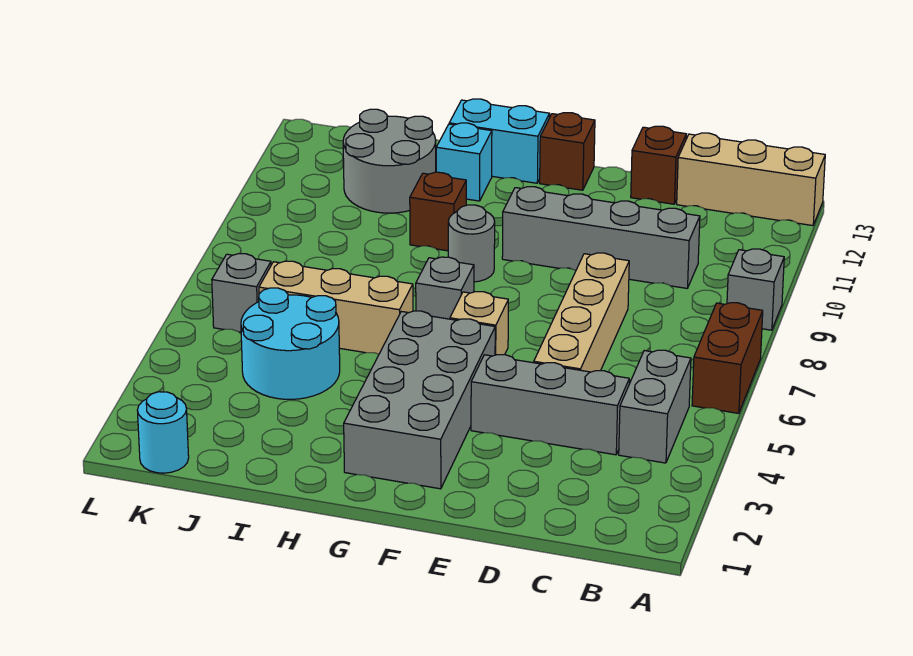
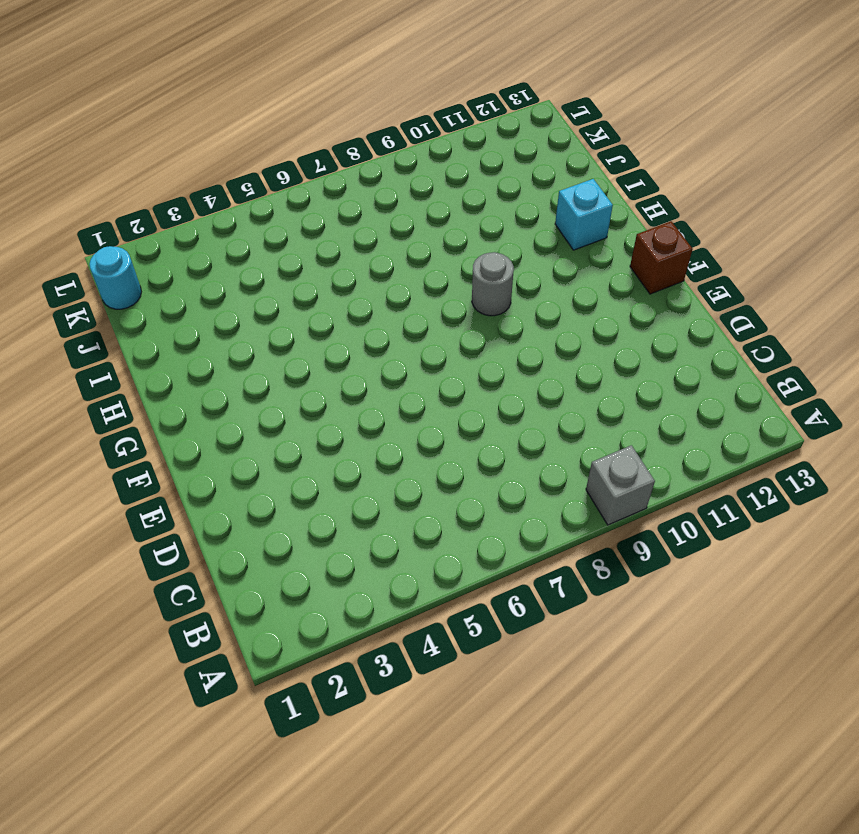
none -> brown brick A6:A7 level 1
none -> tan brick A13:C13 level 1
none -> grey brick B4:B5 level 1

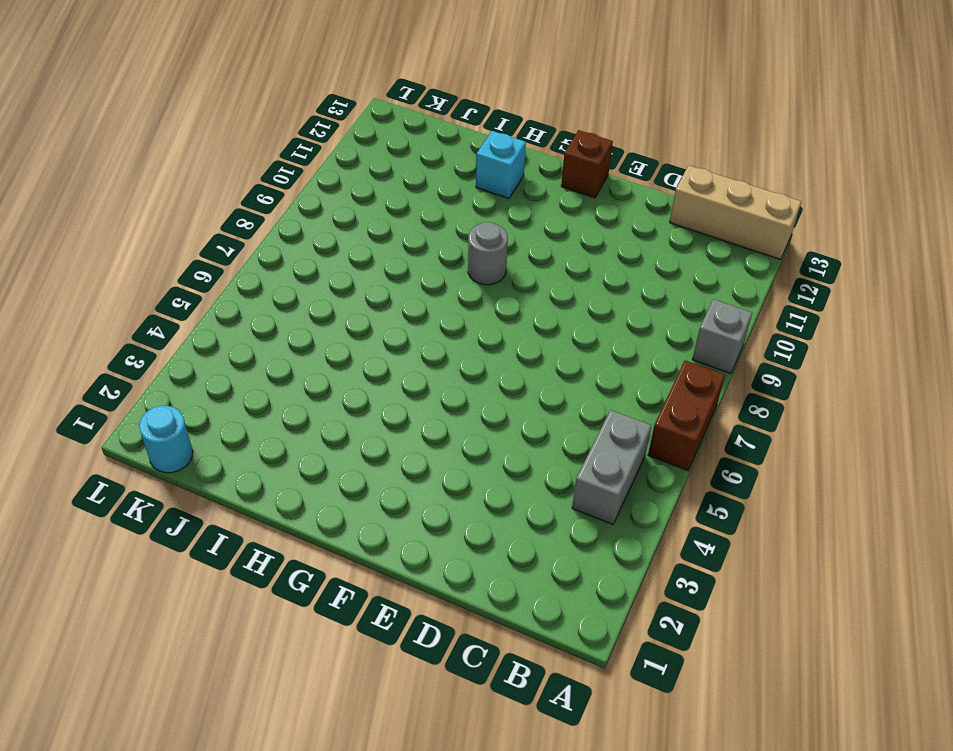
none -> grey brick C4:E4 level 1
none -> grey brick C10:F10 level 1
none -> tan brick D5:D8 level 1

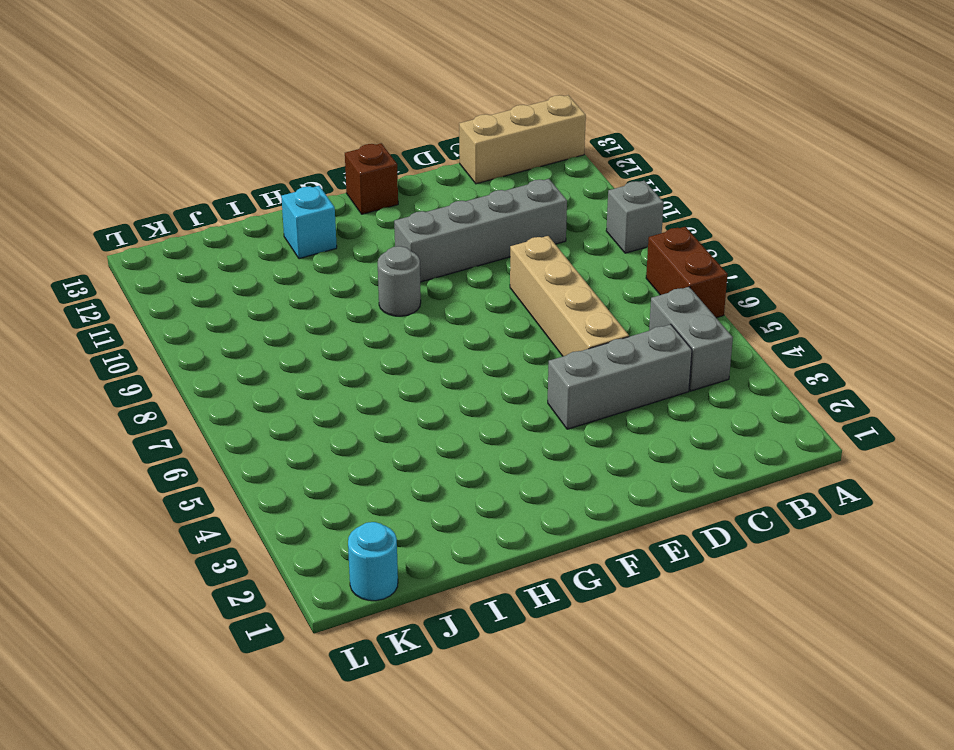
none -> brown brick D13 level 1
none -> grey brick F2:G5 level 1
none -> tan brick F6 level 1

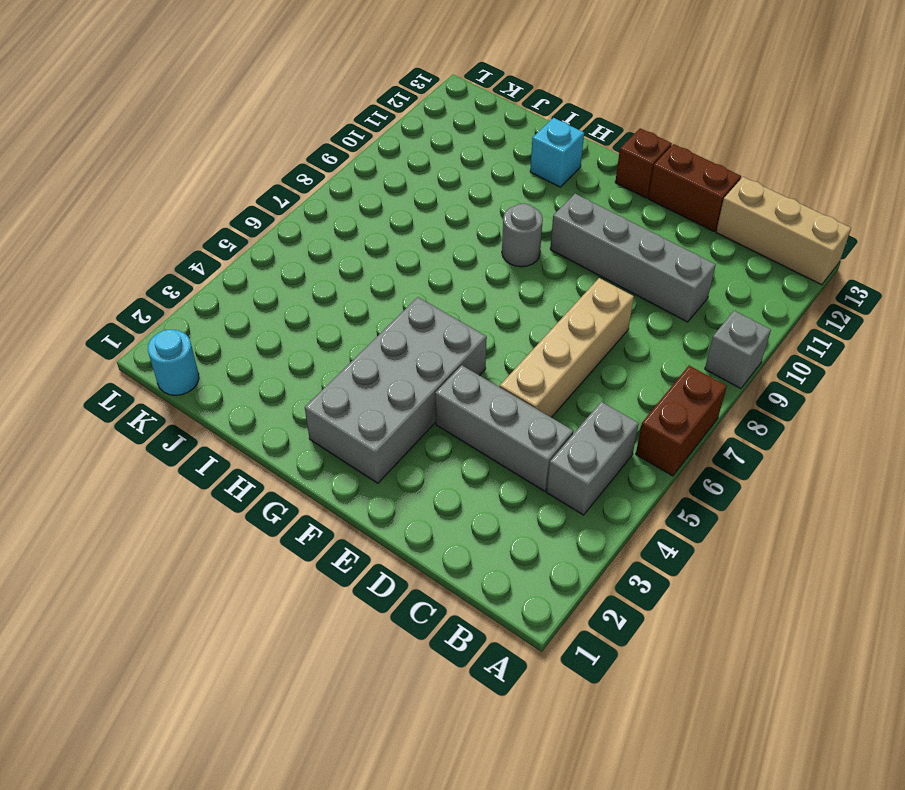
brown brick D13:E13 level 1 -> brown brick D13 level 1
none -> tan brick F6 level 1
none -> grey brick G7 level 1
none -> cyan brick G13:H13 level 1

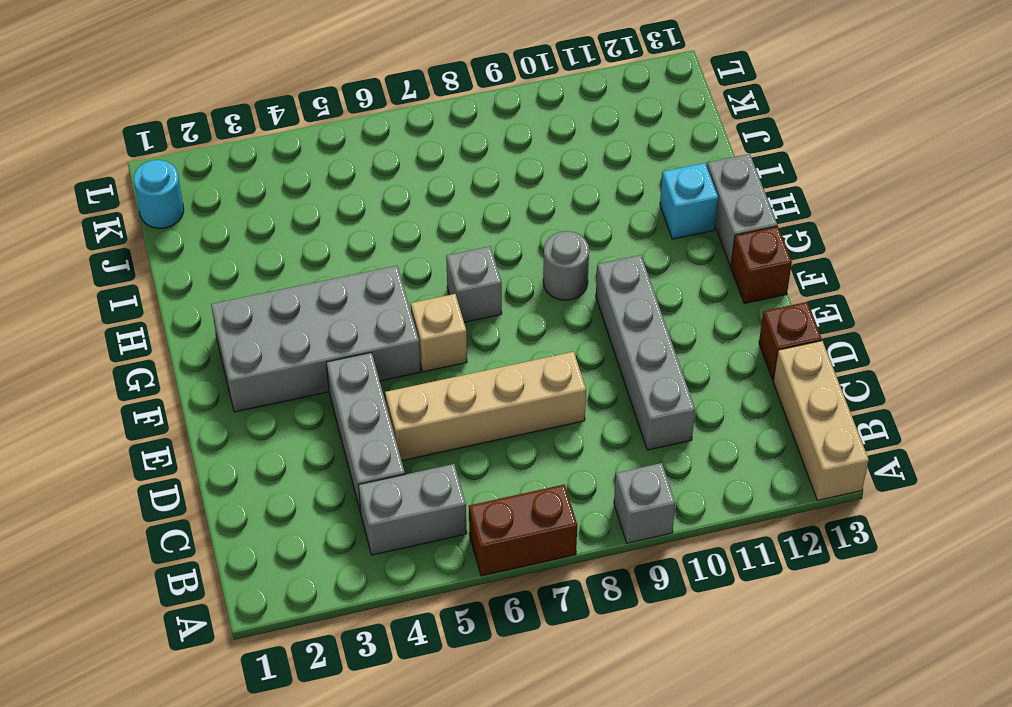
grey brick G13:H13 level 1 -> cyan brick G13:H13 level 1
none -> tan brick H6:J6 level 1
none -> brown brick H10 level 1
none -> cyan round brick I4:J5 level 1

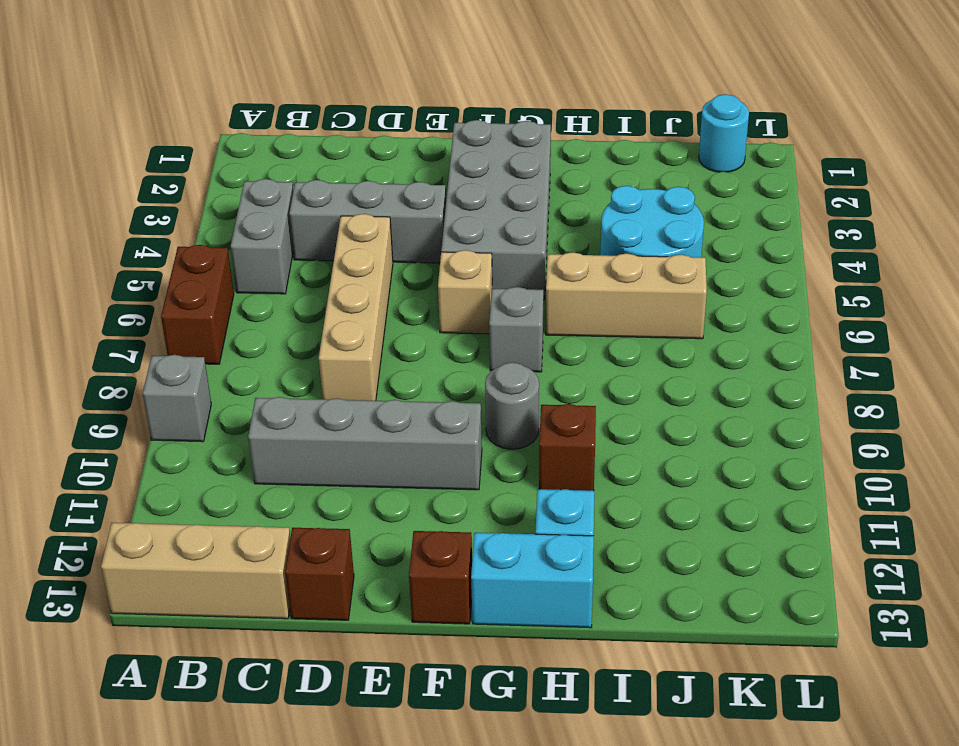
none -> grey round brick I11:J12 level 1
none -> grey brick K6 level 1

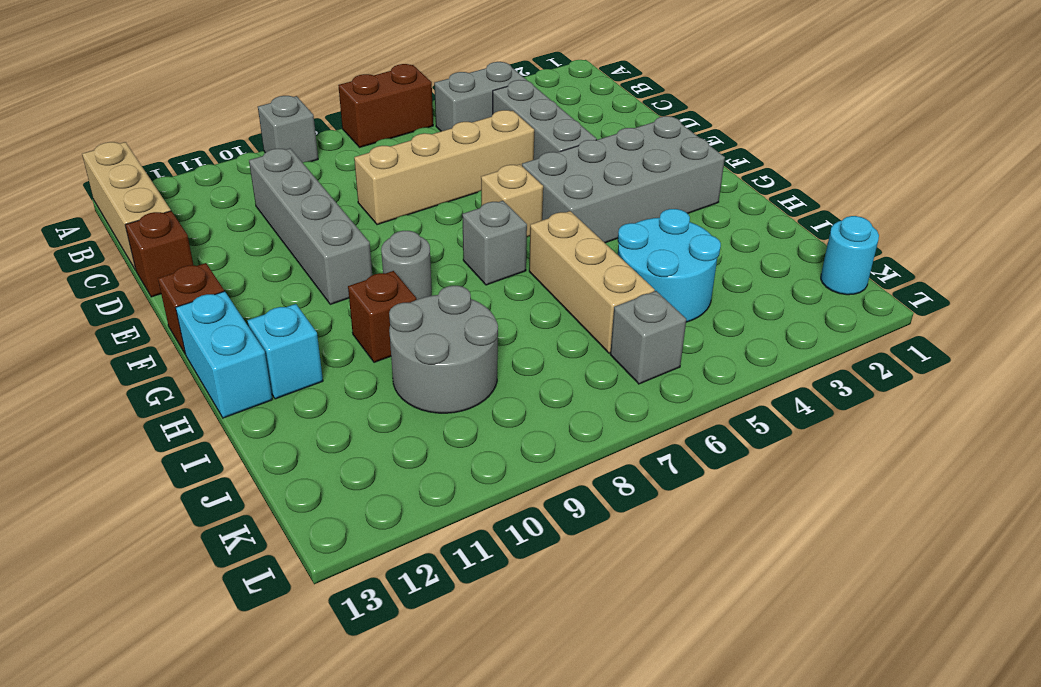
grey round brick I9:J10 level 1 -> grey round brick I11:J12 level 1

